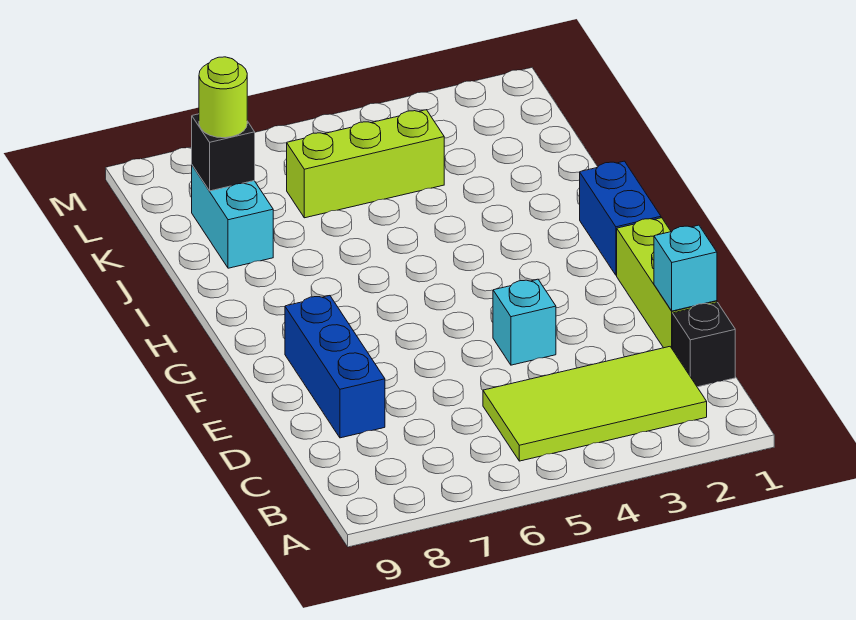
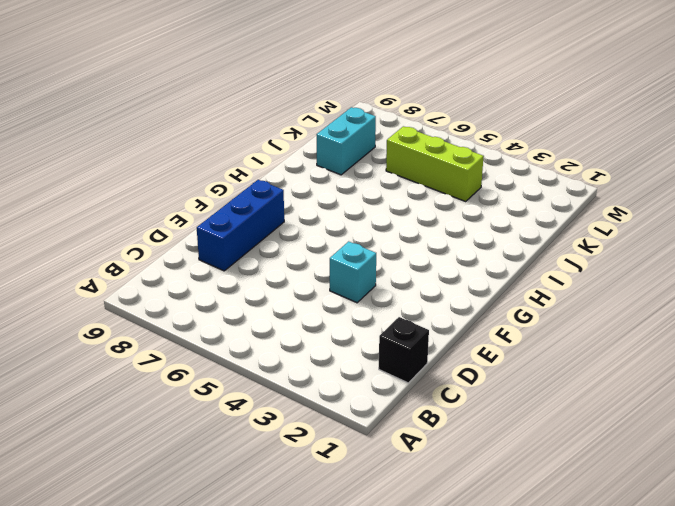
none -> lime tile B2:C5 level 1
none -> lime brick D1:F1 level 1

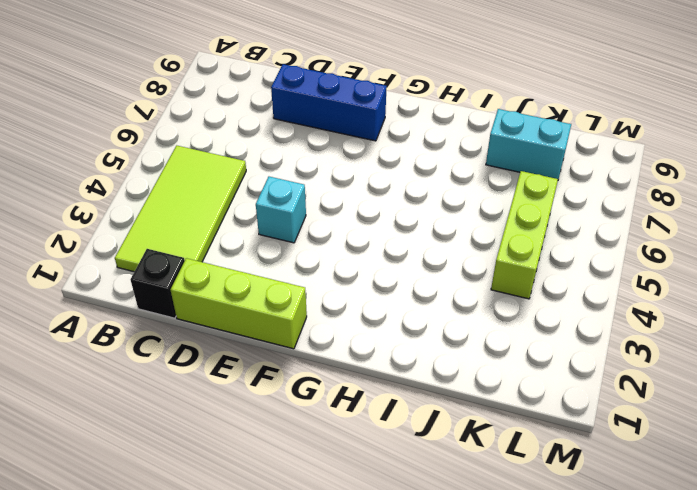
none -> blue brick G1:H1 level 1
none -> cyan brick D1 level 2

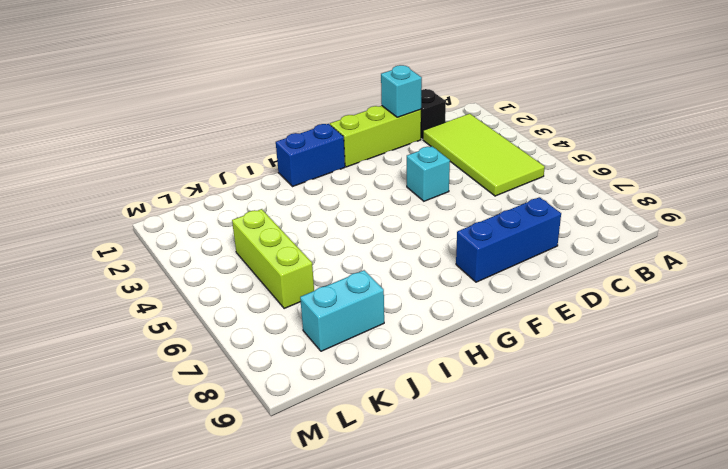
none -> black brick K8 level 2
none -> lime round brick K8 level 3

